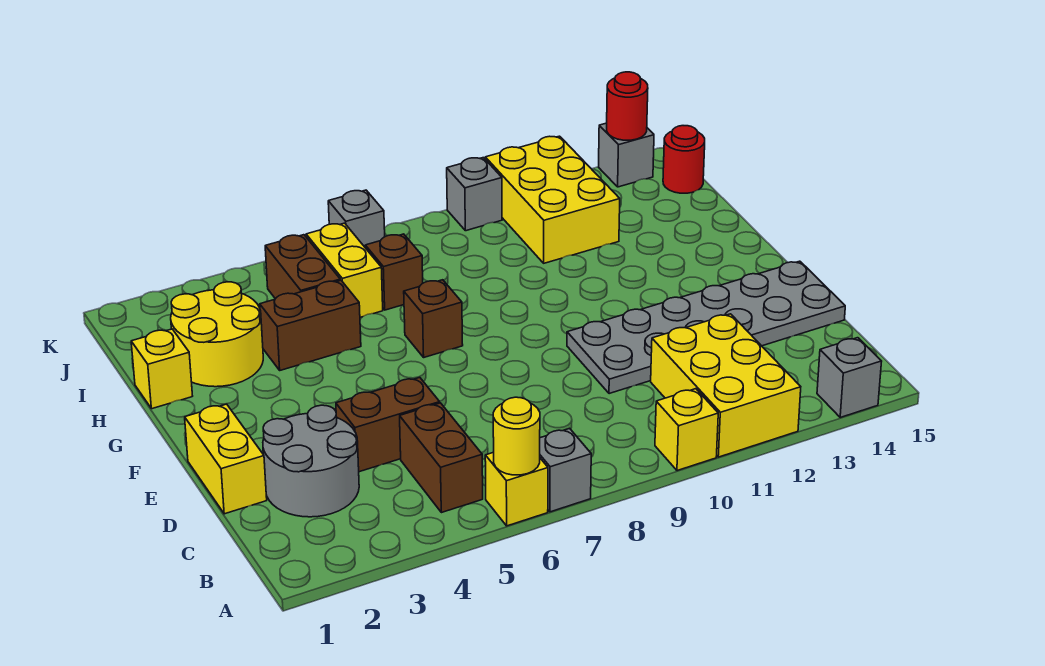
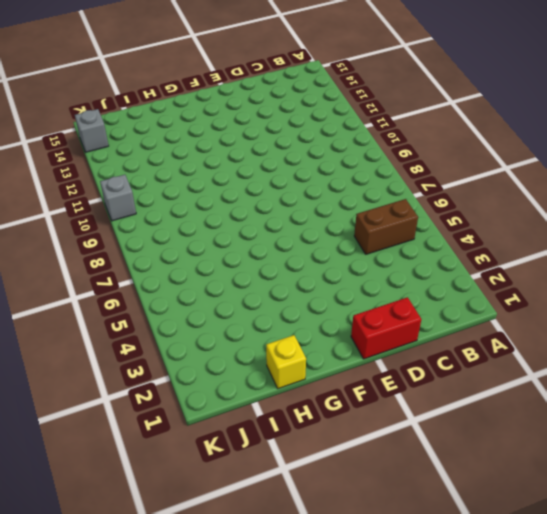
red brick D1:E1 level 1 -> yellow brick D1:E1 level 1
none -> yellow brick A6 level 1
none -> grey brick A7 level 1
none -> yellow brick A10 level 1

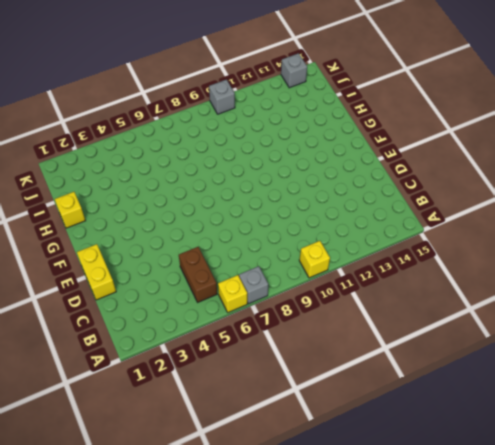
none -> yellow brick A11:C12 level 1
none -> grey brick A14 level 1
none -> grey round brick C2:D3 level 1

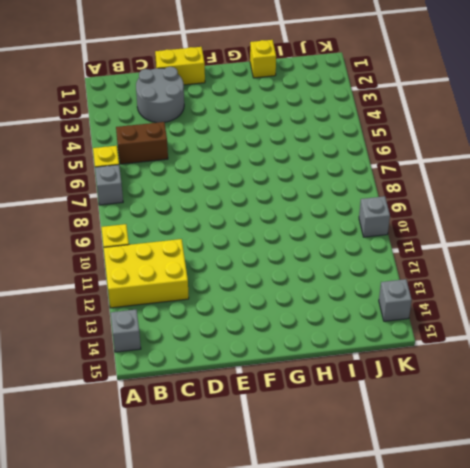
none -> brown brick D4:D5 level 1
none -> grey plate D10:E15 level 1
none -> brown brick G7 level 1

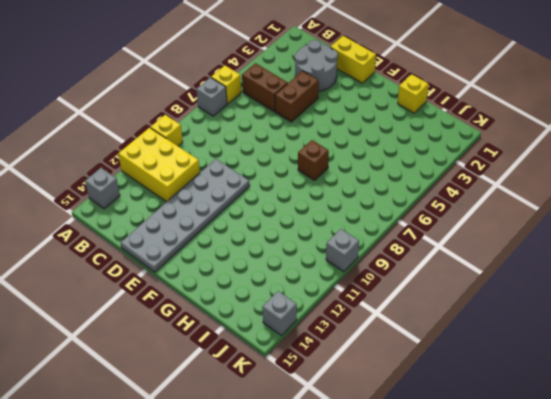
none -> yellow round brick H2:I3 level 1
none -> brown brick H4:H5 level 1
none -> brown brick I5:J5 level 1

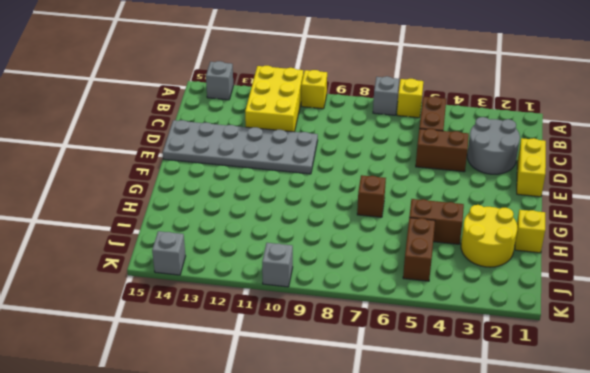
none -> yellow brick I6:J6 level 1
none -> brown brick I7 level 1
none -> yellow brick I11:K12 level 1

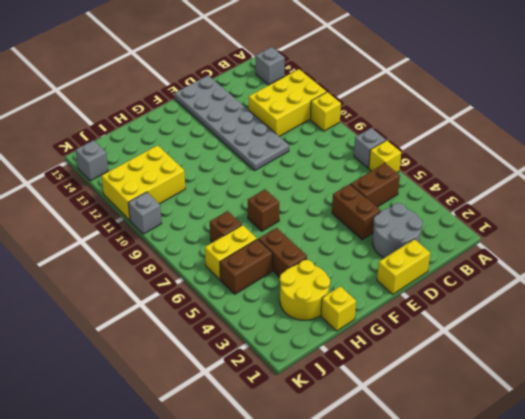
none -> red round brick J15 level 1
none -> grey brick K7 level 1
none -> yellow round brick A6 level 2

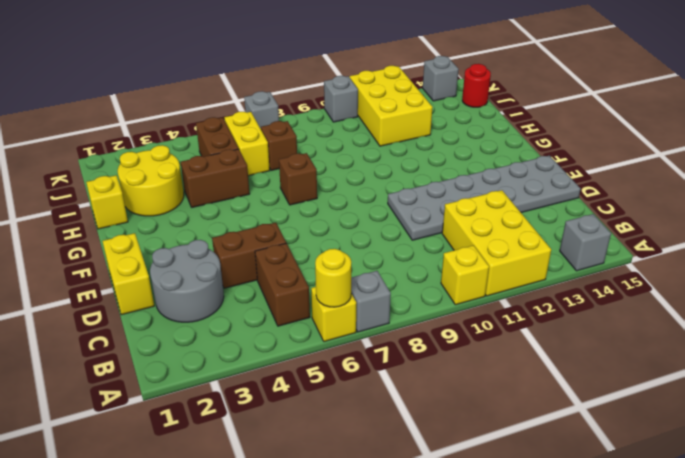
none -> red round brick K14 level 2

